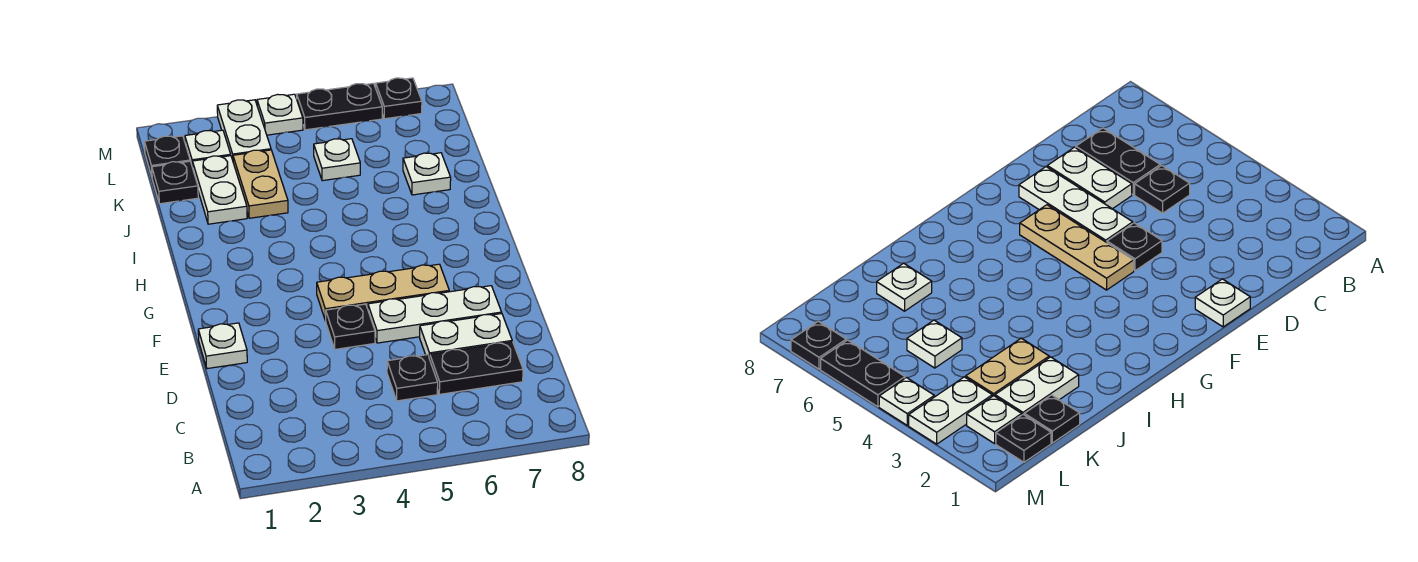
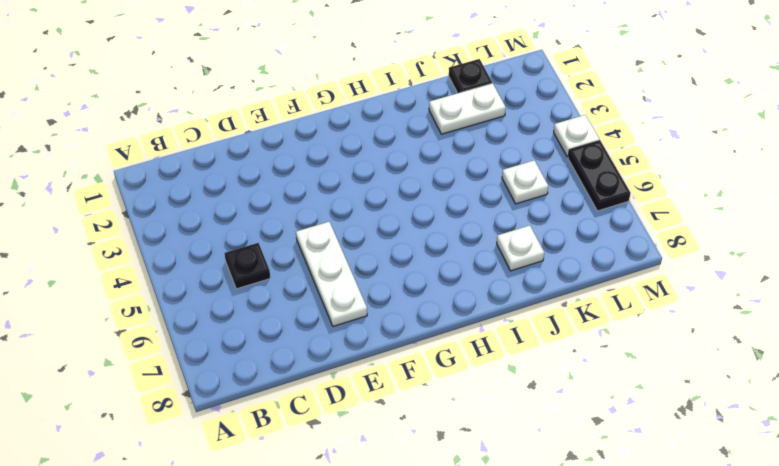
none -> black plate C6:C7 level 1
none -> white plate D6:D7 level 1
none -> white plate E1 level 1

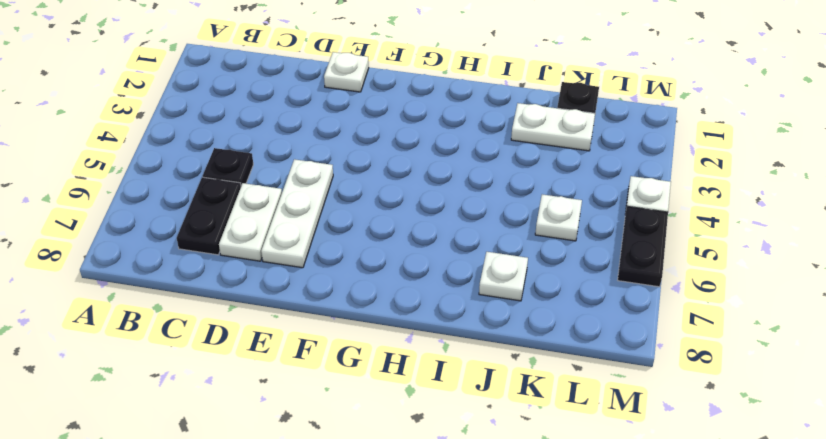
none -> black plate E4 level 1
none -> tan plate F4:F6 level 1
none -> tan plate J3:K3 level 1

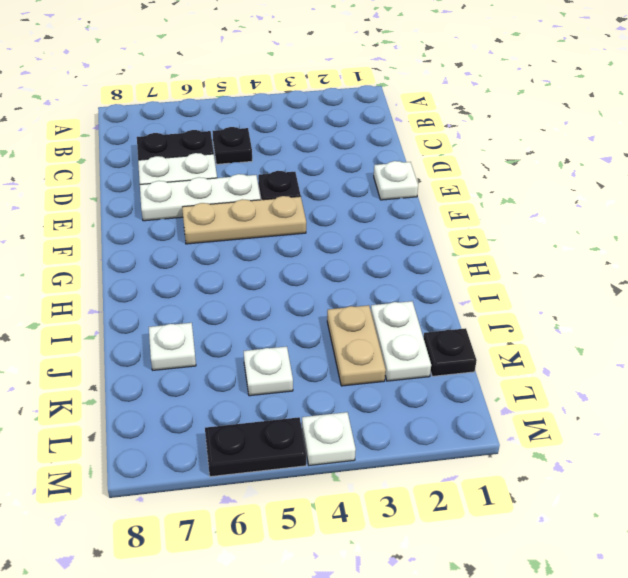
none -> black plate L1 level 1
none -> white plate L2 level 1
none -> white plate L3:M3 level 1

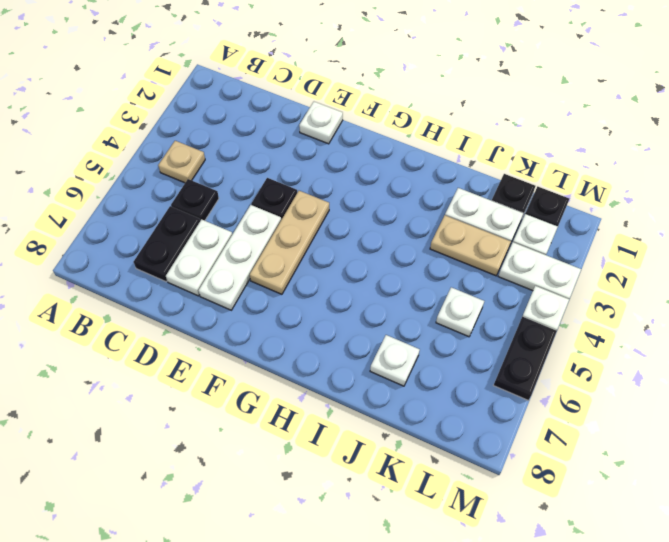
tan plate B4 level 1 -> none
none -> black plate M7 level 1

